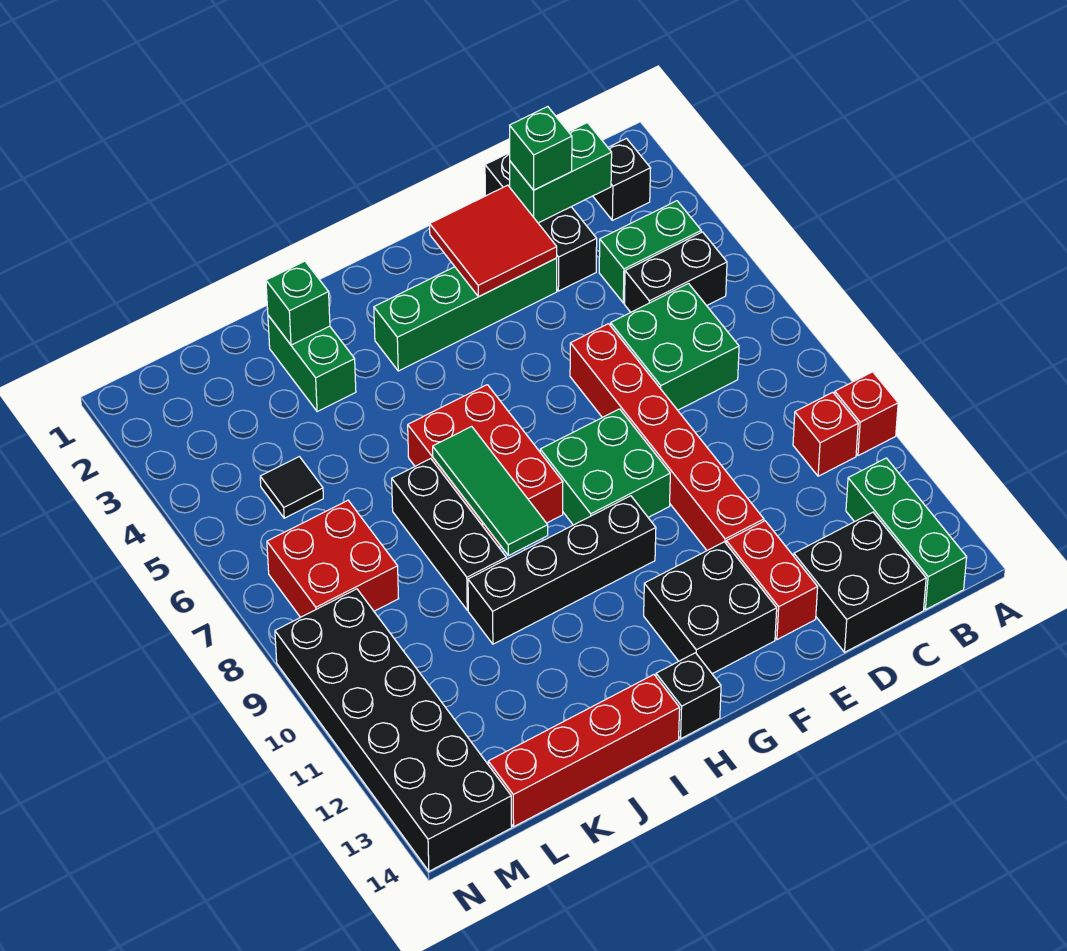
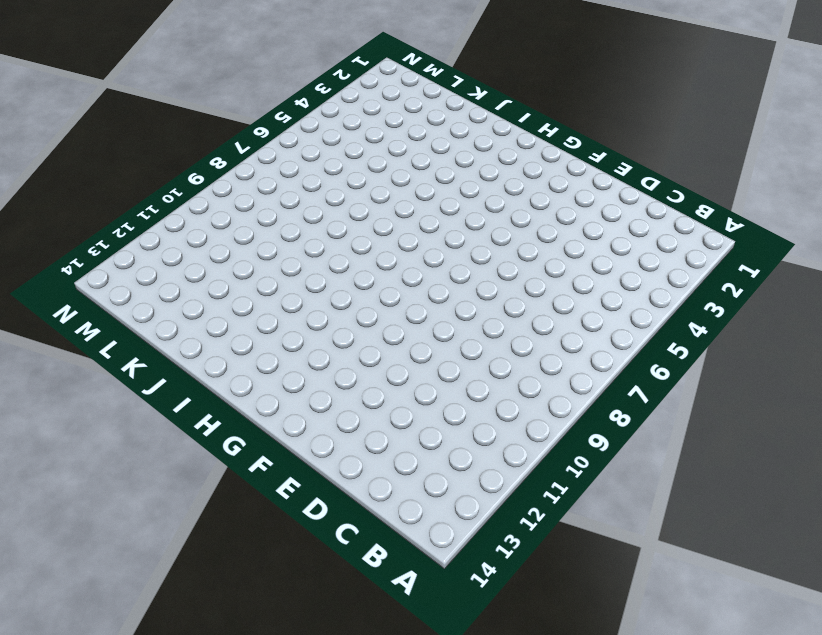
none -> red brick A10 level 1
none -> black brick B2 level 1
none -> green brick B4:C4 level 1

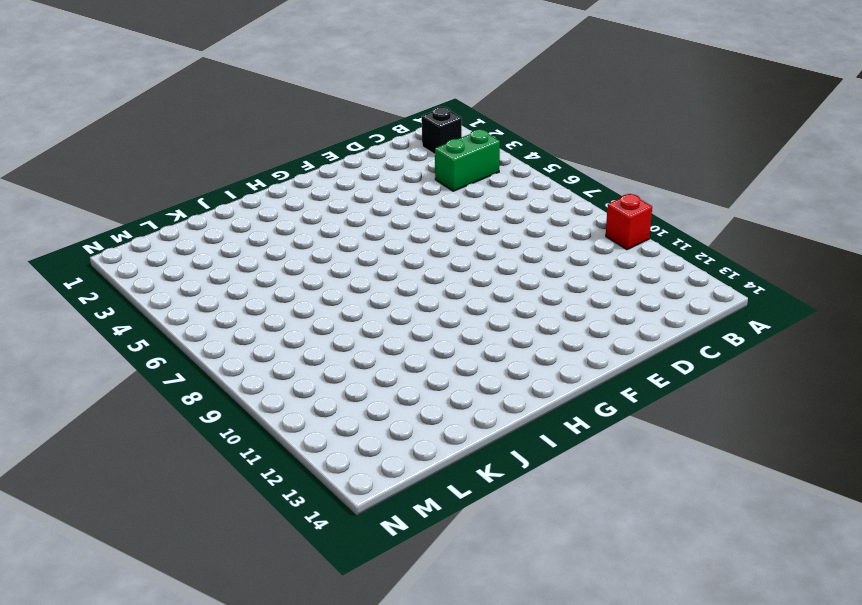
none -> black brick B5:C5 level 1
none -> red brick B10 level 1
none -> green brick B12:B14 level 1

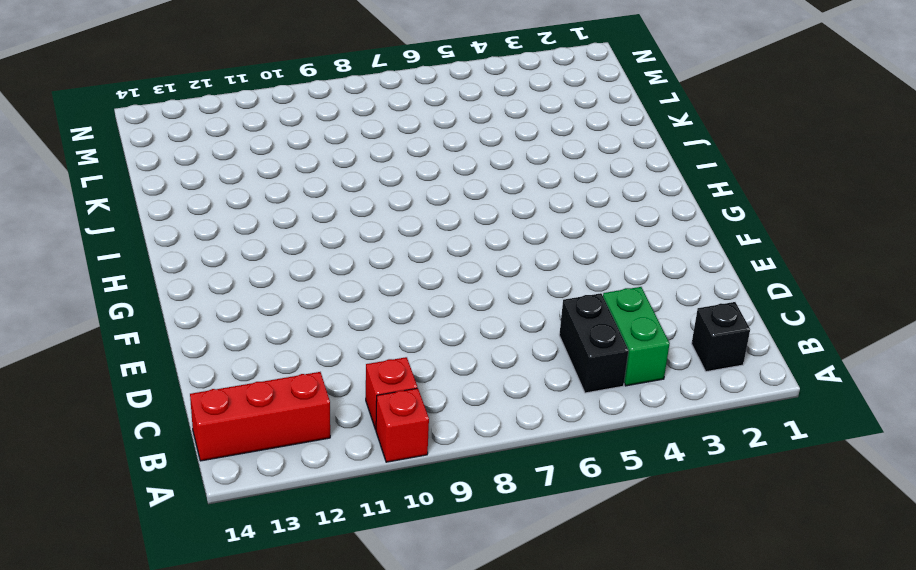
red brick B12:B14 level 1 -> green brick B12:B14 level 1
none -> green brick C6:D7 level 1
none -> black brick C13:D14 level 1
none -> black brick D1:D3 level 1

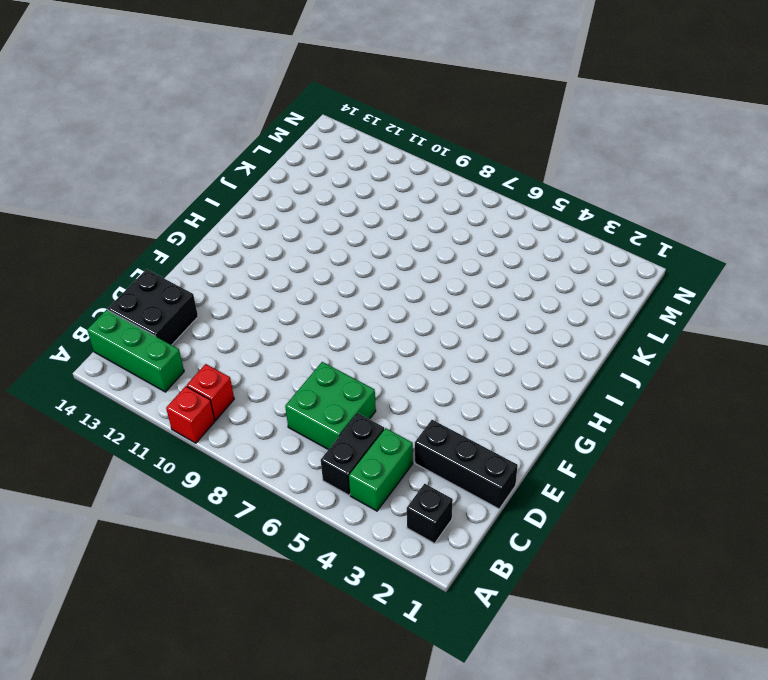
none -> green brick E3:H3 level 1
none -> red brick E6:E11 level 1
none -> red brick E12:E13 level 1

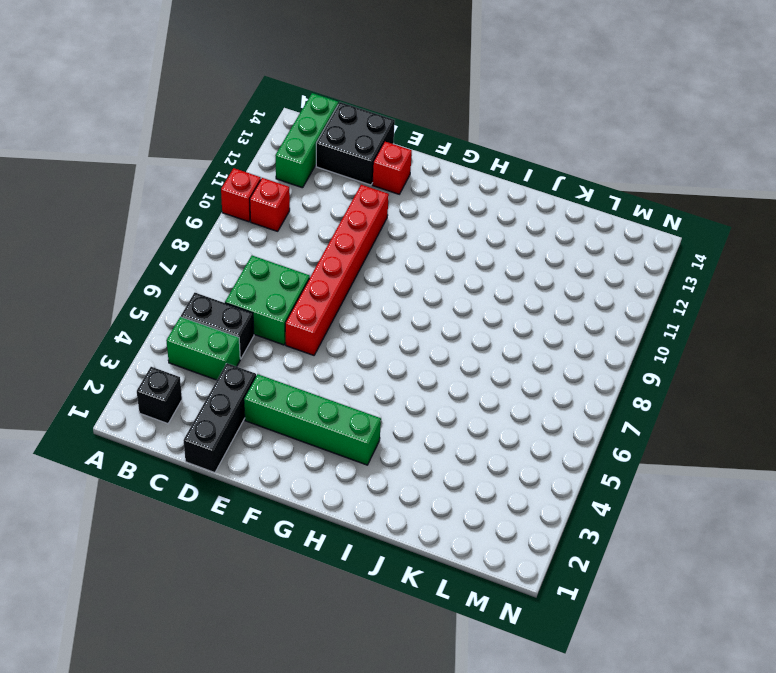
red brick E13 level 1 -> red brick E12:E13 level 1
none -> green brick F8:G9 level 1
none -> black brick F12:G13 level 1
none -> black brick G10:J10 level 1

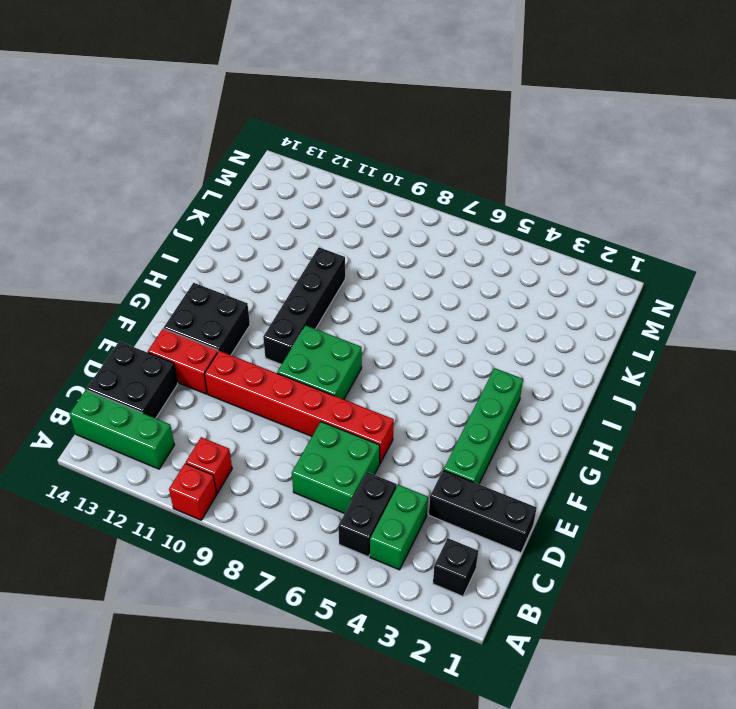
none -> red brick H6:I8 level 1
none -> black brick H14 level 1
none -> red brick I14:L14 level 1

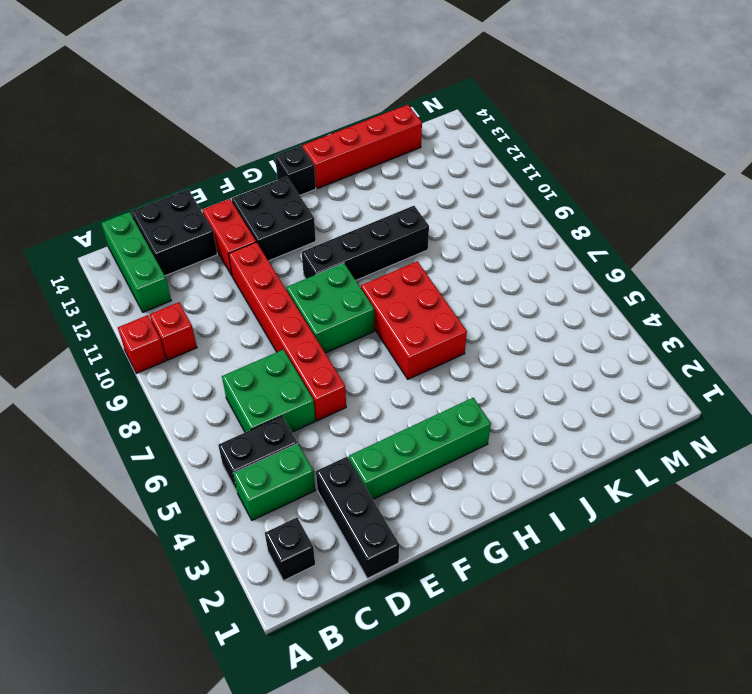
none -> green brick J2:J3 level 1
none -> black brick J7:J9 level 1
none -> black tile L5 level 1

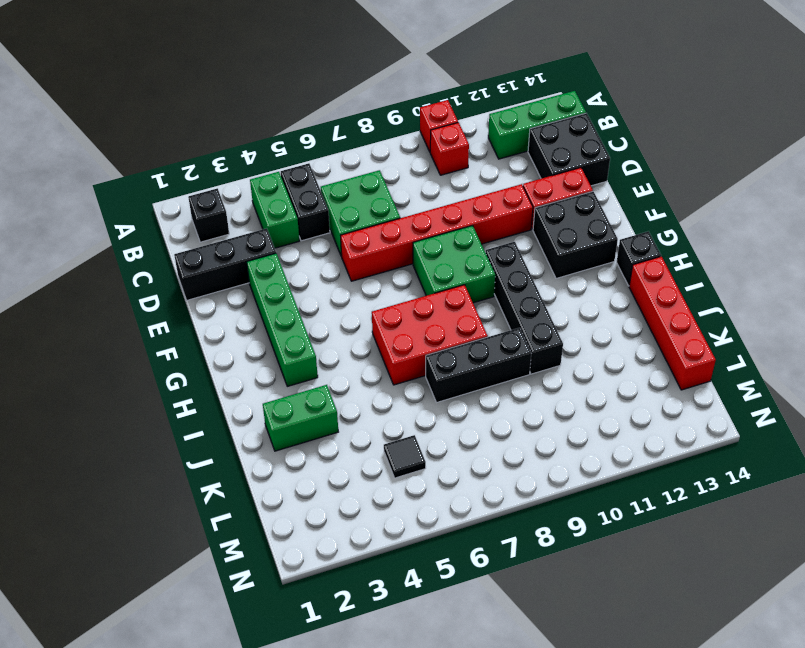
none -> red brick L7:M8 level 1
none -> black brick M9:N14 level 1
none -> green brick C2:D2 level 2

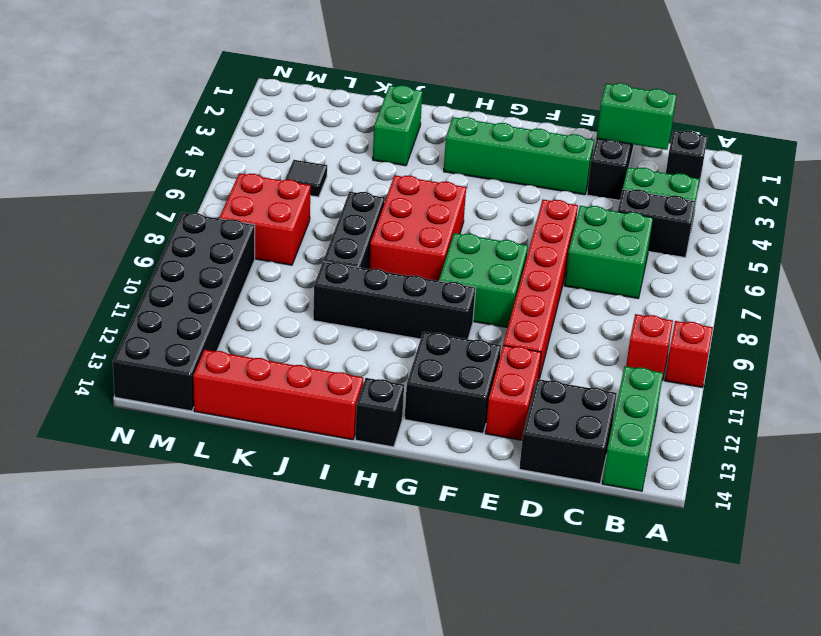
none -> red tile E2:F3 level 2
none -> green tile I7:I9 level 2
none -> green brick J2 level 2

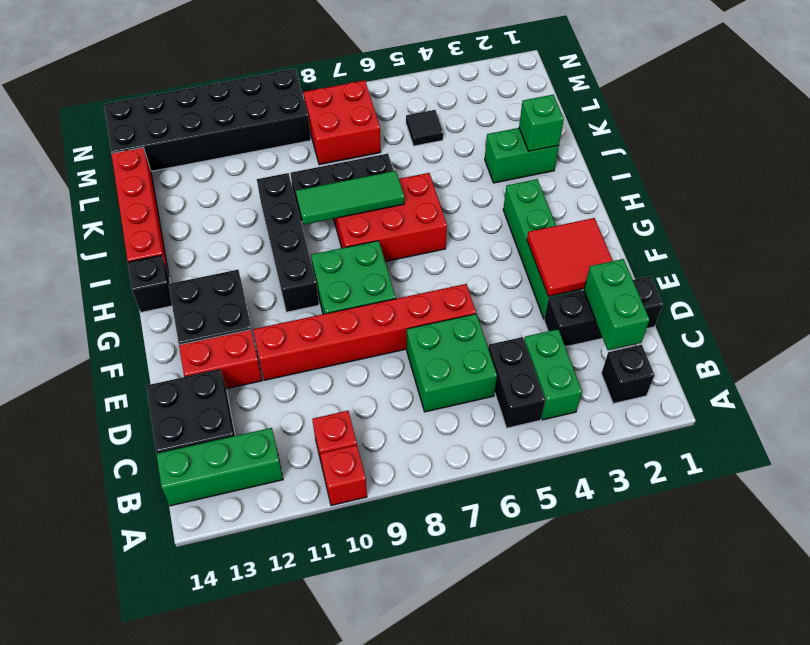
none -> green brick D2 level 3

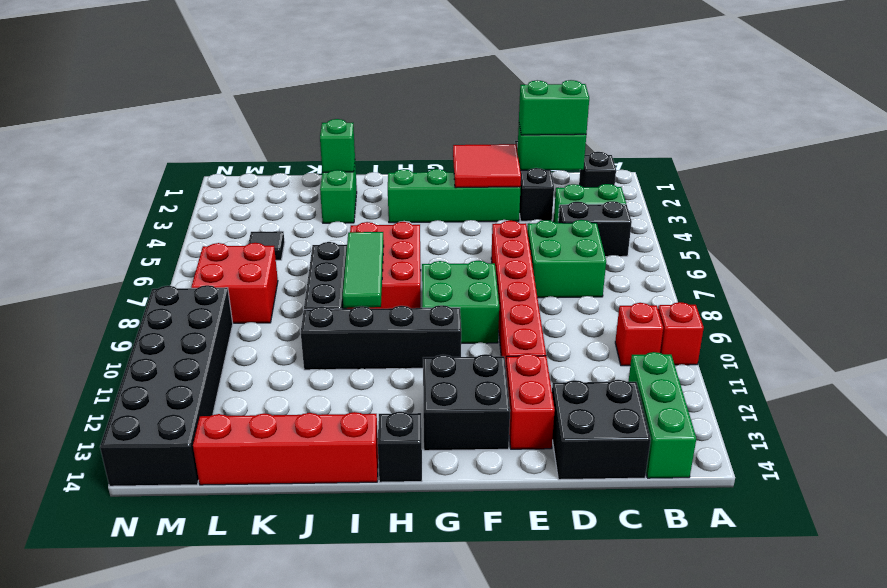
green brick C2:D2 level 3 -> green brick D2 level 3

